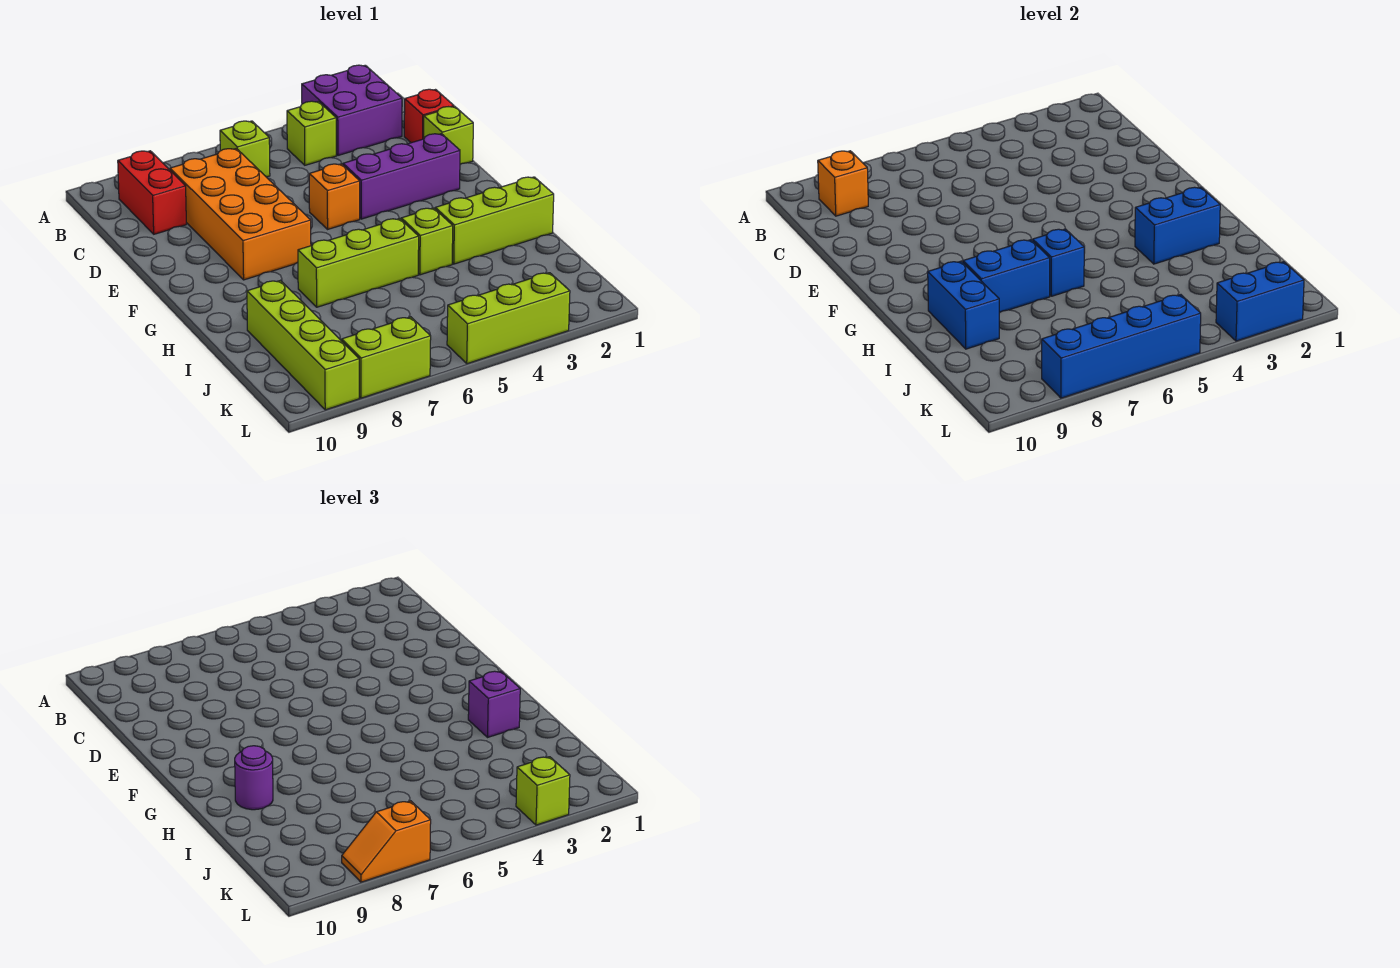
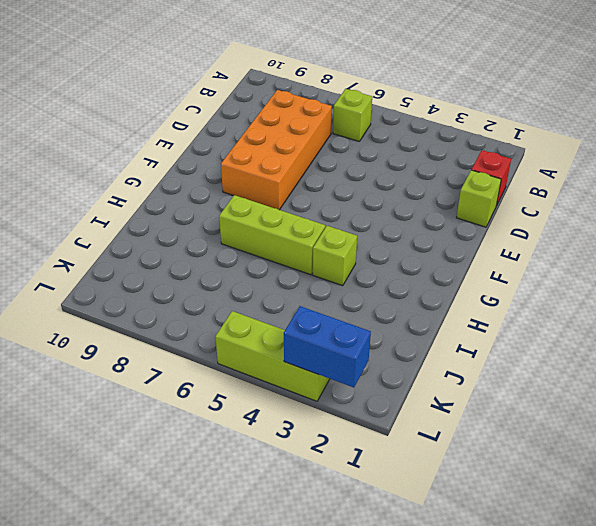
none -> purple brick A2:B3 level 1
none -> lime brick B4 level 1
none -> red brick B9:C9 level 1

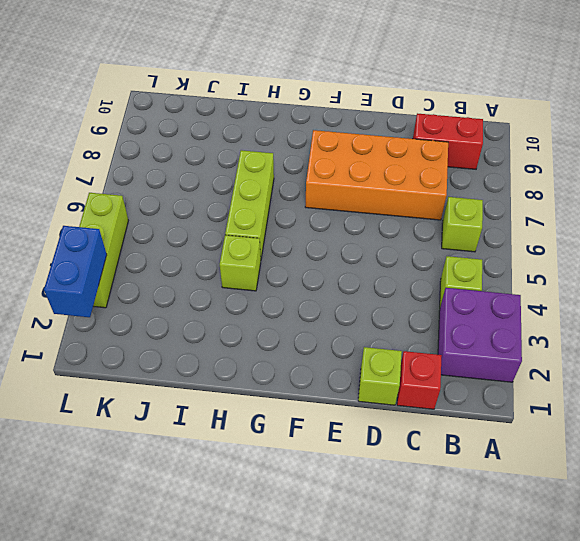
none -> purple brick E2:E4 level 1
none -> orange brick E5 level 1
none -> lime brick H1:H3 level 1

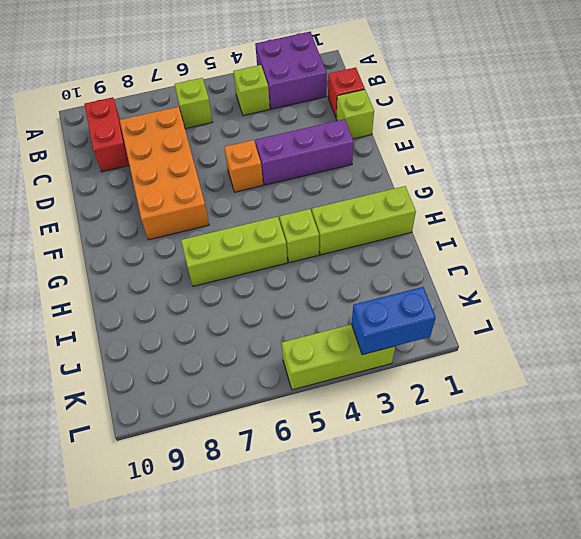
none -> lime brick I9:L9 level 1
none -> lime brick L7:L8 level 1
none -> orange brick B9 level 2

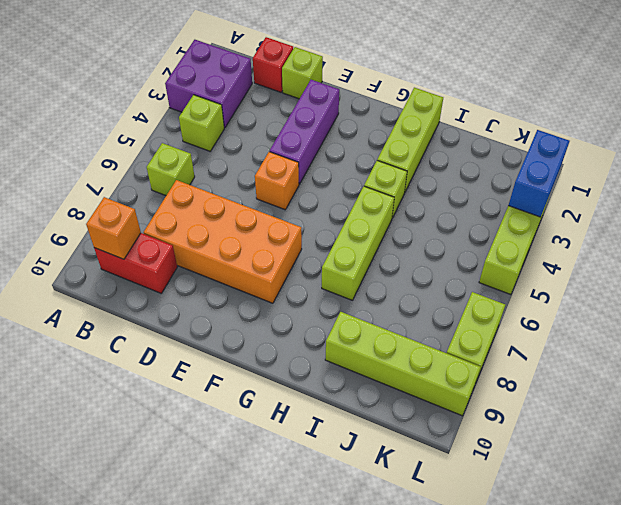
none -> blue brick H2:H3 level 2
none -> blue brick H6 level 2
none -> blue brick H7:H8 level 2

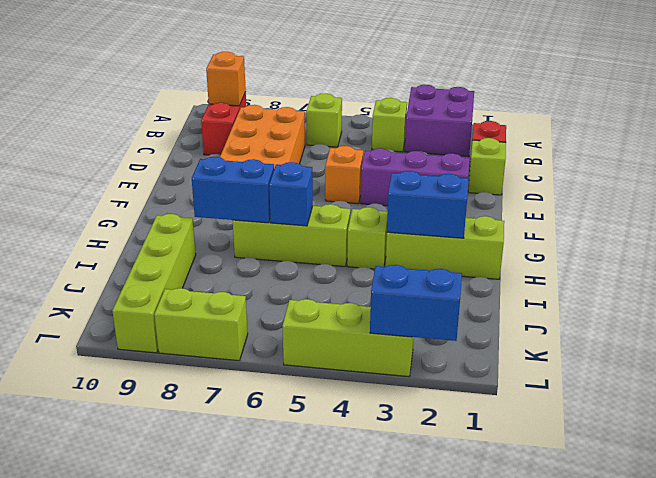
none -> blue brick H9:I9 level 2
none -> blue brick L5:L8 level 2
none -> purple brick H2 level 3

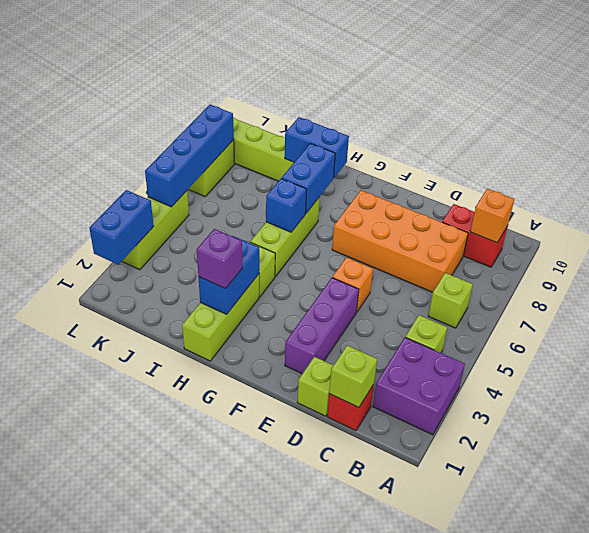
lime brick C1 level 2 -> lime brick L3 level 3
none -> purple round brick H9 level 3
none -> orange slope L7:L8 level 3 top 7

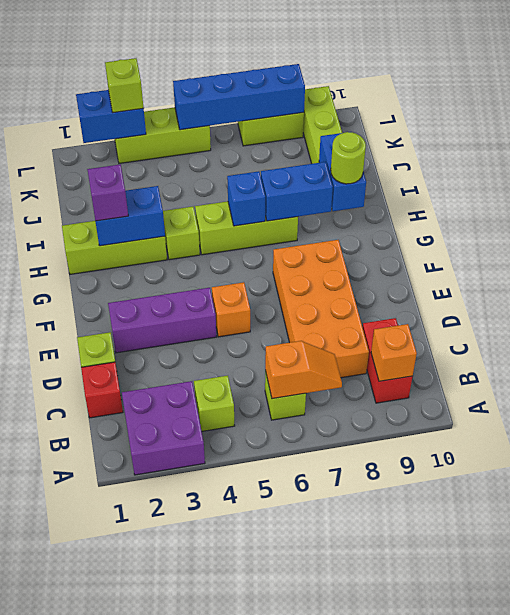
orange slope B6:B7 level 2 top 6 -> orange slope L7:L8 level 3 top 7
lime round brick H9 level 3 -> purple round brick H9 level 3

